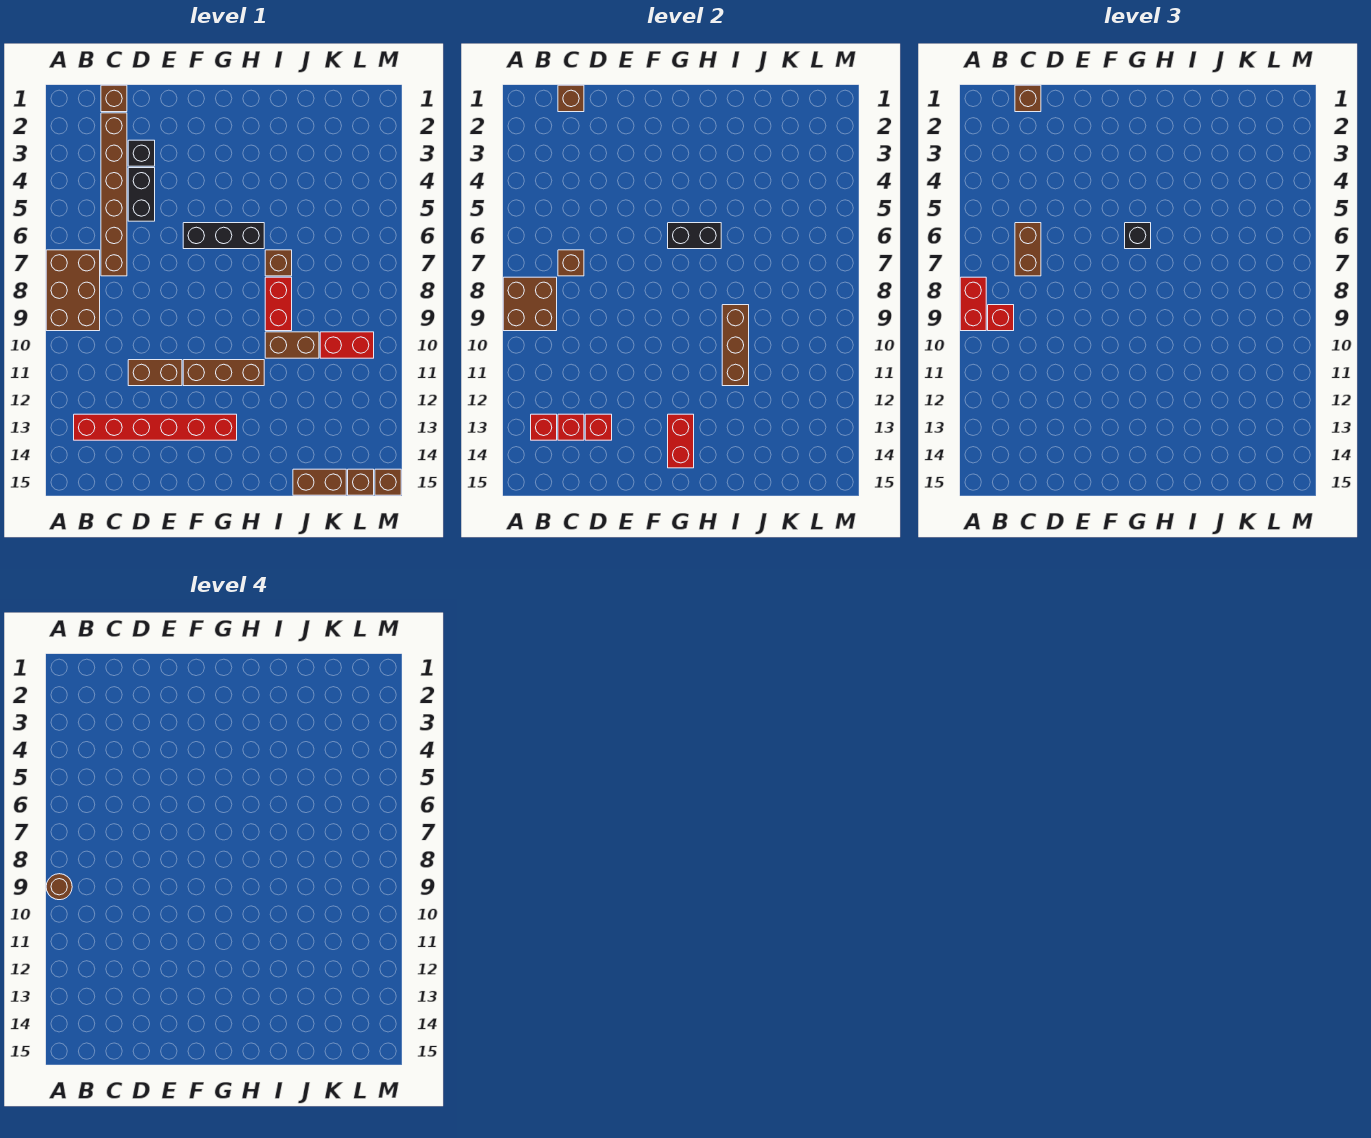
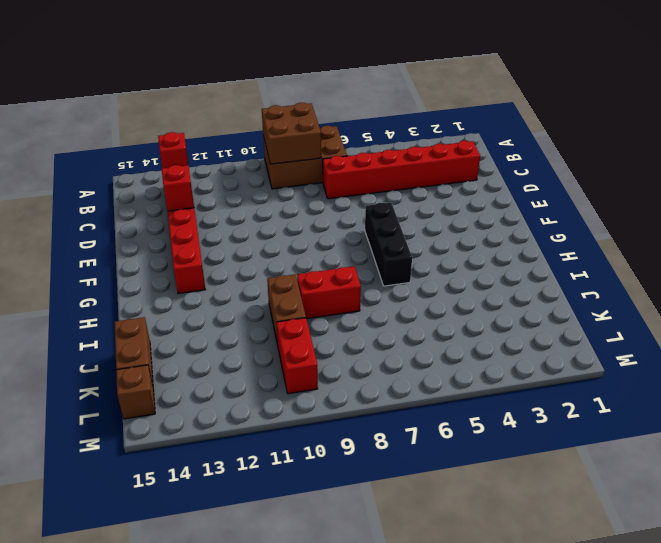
red brick C2:C7 level 1 -> brown brick C2:C7 level 1
none -> brown brick C1 level 1
none -> black brick D3 level 1
none -> black brick D4:D5 level 1
none -> brown brick D11:E11 level 1

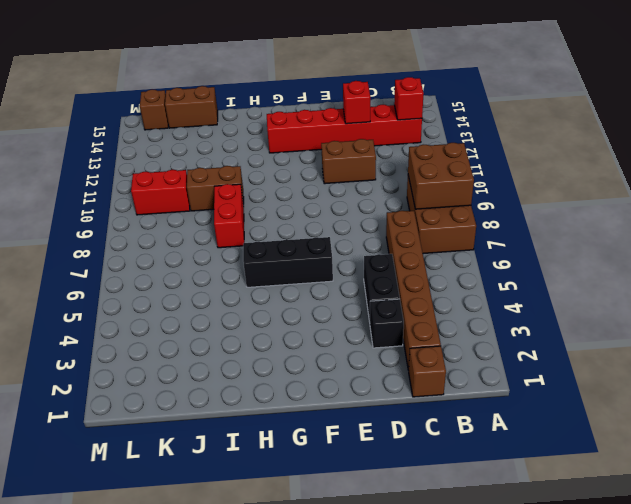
none -> brown brick F11:H11 level 1
none -> brown brick I7 level 1
none -> brown brick M15 level 1
none -> brown brick C1 level 2

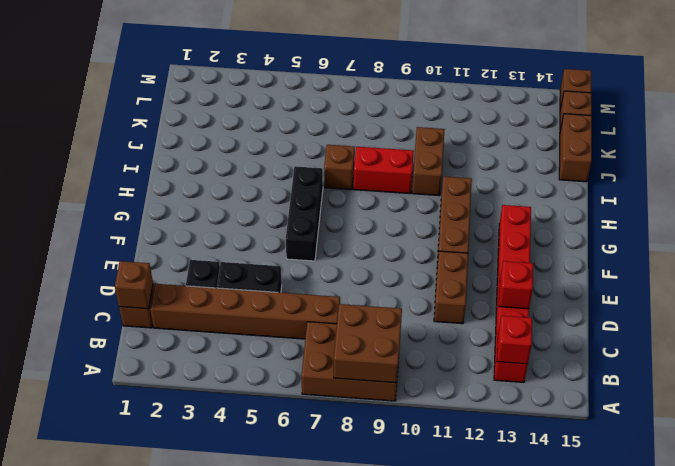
none -> red brick K10:L10 level 1
none -> brown brick C7 level 2
none -> red brick C13 level 2
none -> black brick G6:H6 level 2

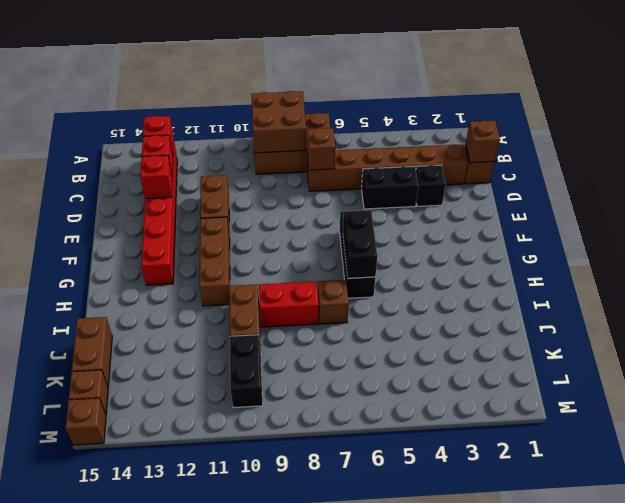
black brick K10:L10 level 1 -> red brick K10:L10 level 1
none -> red brick G13:G14 level 2
none -> brown brick I9:I11 level 2
none -> red brick A8:A9 level 3
none -> red brick B9 level 3

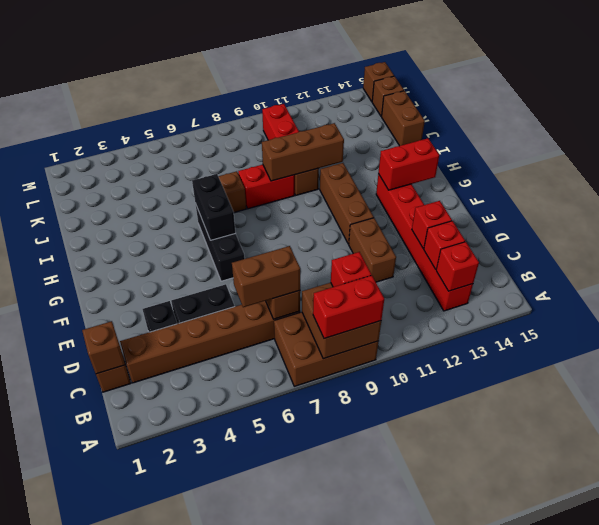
none -> brown brick C1 level 3
none -> black brick G6 level 3
none -> brown round brick A9 level 4

